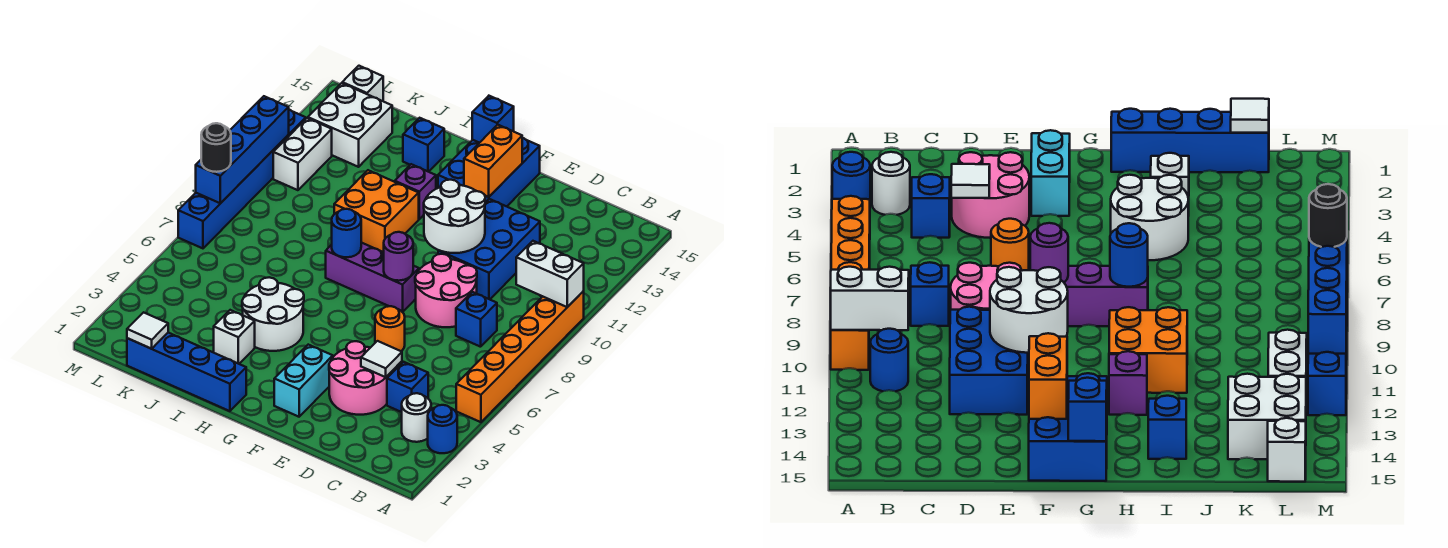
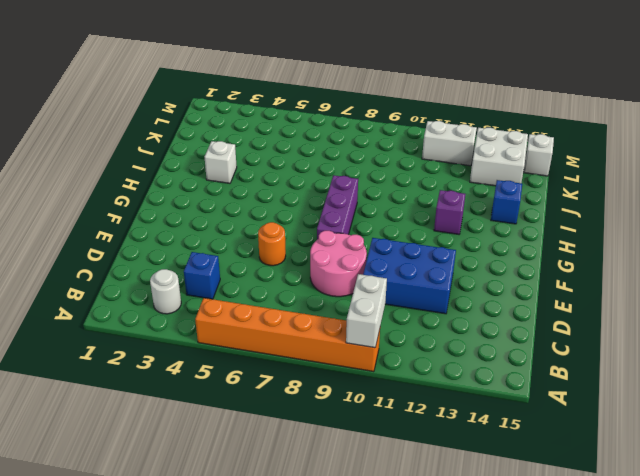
none -> blue round brick A3 level 1
none -> blue round brick B11 level 1
none -> blue brick C8 level 1
none -> pink round brick D3:E4 level 1

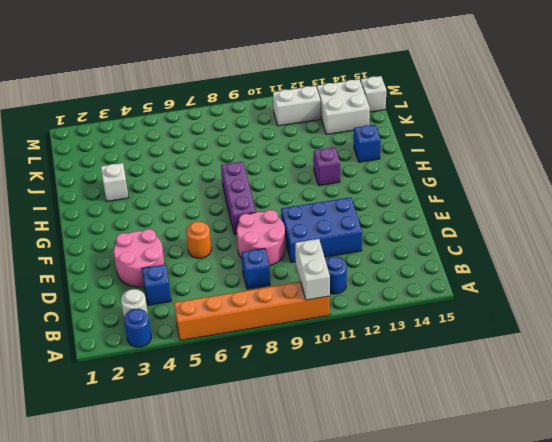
none -> cyan brick F2:F3 level 1
none -> blue brick F13:G15 level 1
none -> blue brick H1:K1 level 1
none -> white round brick H4:I5 level 1

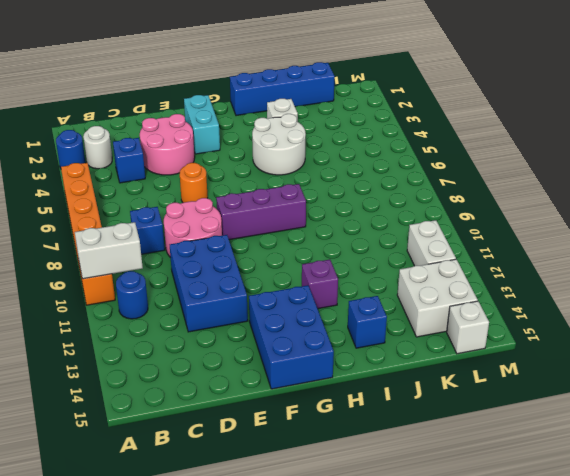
none -> orange brick H10:I11 level 1
none -> blue brick M7:M12 level 1
none -> white tile D4 level 2
none -> white round brick E10:F11 level 2

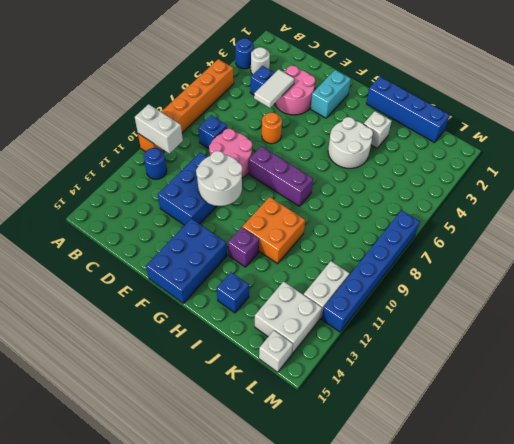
white tile D4:D5 level 2 -> white tile D4 level 2
none -> purple round brick F8 level 2
none -> orange brick F13:F14 level 2
none -> blue brick G15 level 2
none -> blue round brick H8 level 2

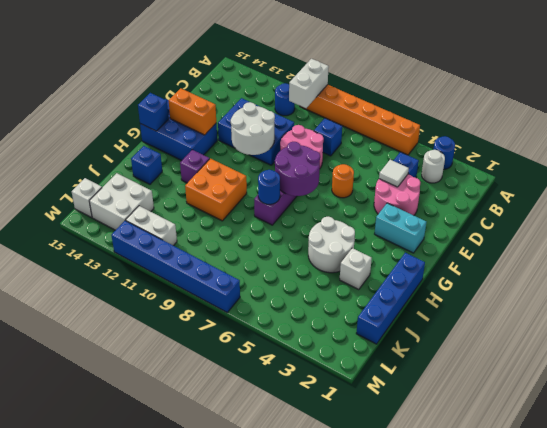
purple round brick F7:G8 level 2 -> purple round brick F8 level 2
none -> white tile K1 level 2
none -> blue brick M8:M11 level 2
none -> black round brick M8 level 3

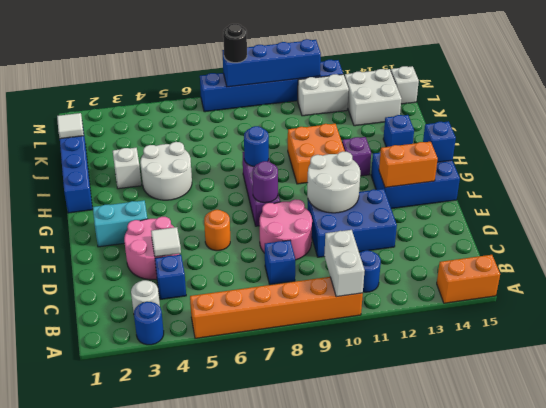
orange brick A14:A15 level 1 -> none

